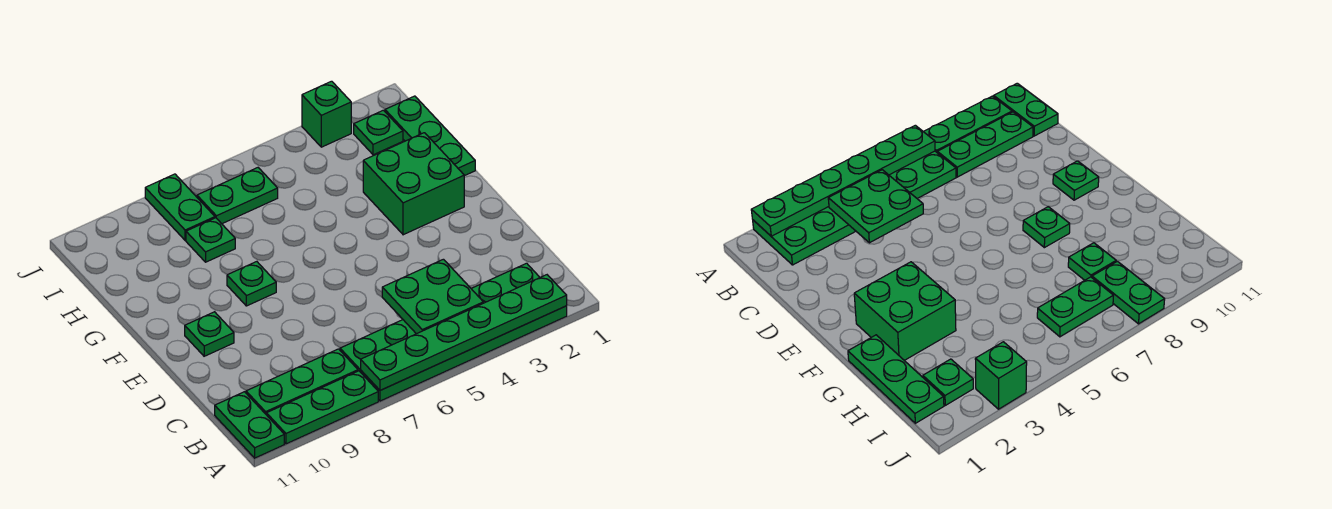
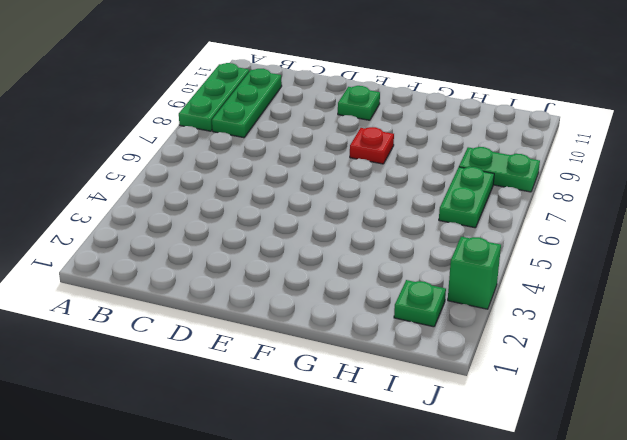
red plate F8 level 1 -> green plate F8 level 1
none -> green plate A2:B7 level 1
none -> green plate A11:B11 level 1
none -> green brick F2:G3 level 1

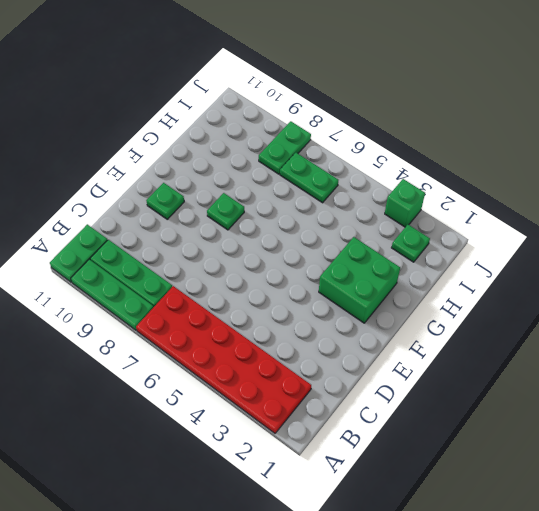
red plate A2:B7 level 1 -> green plate A2:B7 level 1
none -> green plate G1:I1 level 1
none -> green plate H8 level 1
none -> green plate A2:A7 level 2

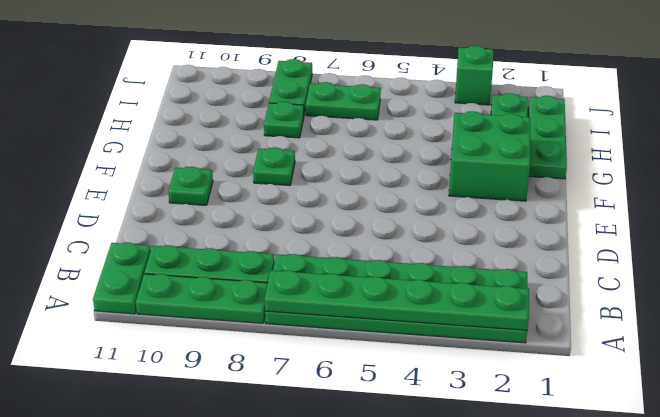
none -> green plate B4:C5 level 2

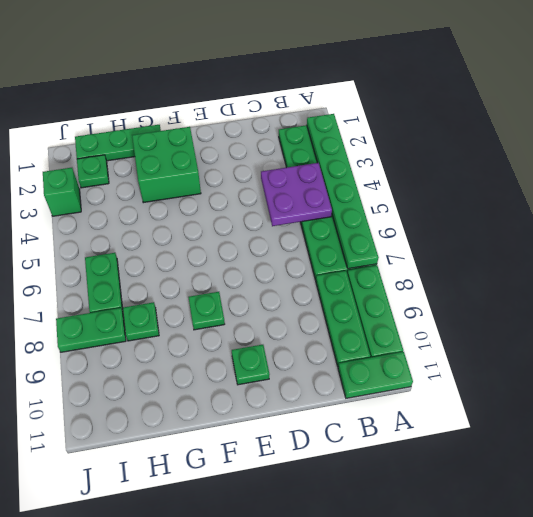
purple plate B4:C5 level 2 -> green plate B4:C5 level 2

